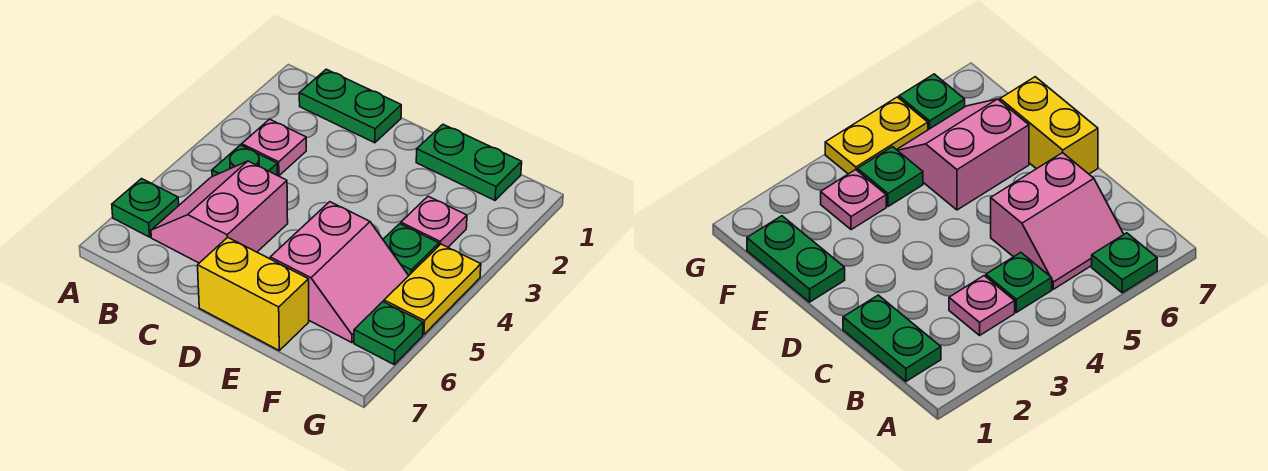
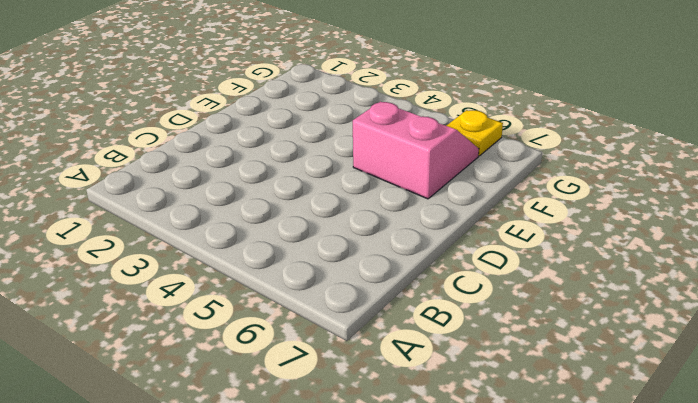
yellow plate G6 level 1 -> green plate G6 level 1
none -> green plate A6 level 1
none -> green plate B1:C1 level 1
none -> pink plate B3 level 1

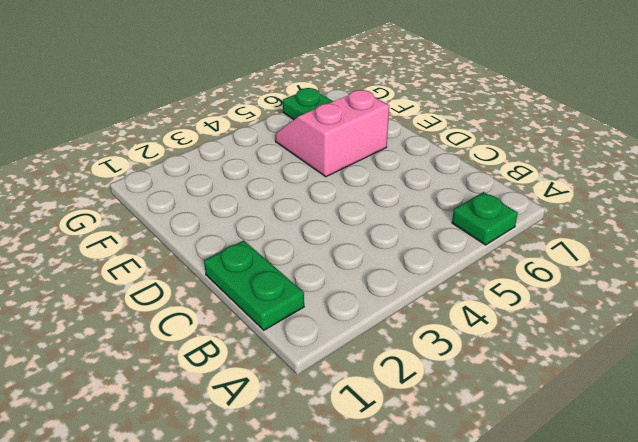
none -> pink plate B3 level 1
none -> green plate B4 level 1
none -> pink slope B5:C6 level 1 top C

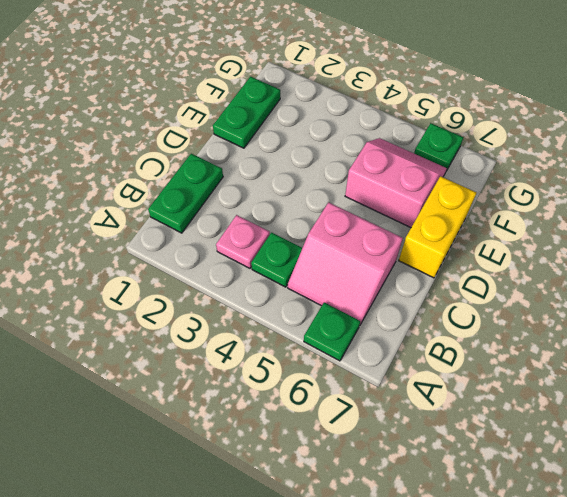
none -> pink plate F3 level 1
none -> green plate F4 level 1
none -> yellow plate G4:G5 level 1

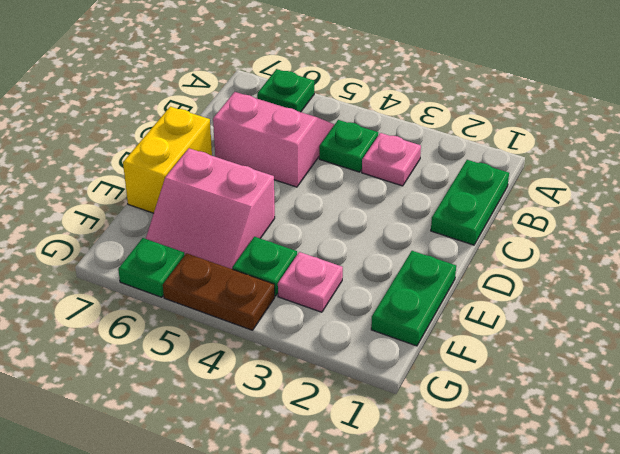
brown plate G4:G5 level 1 -> yellow plate G4:G5 level 1

